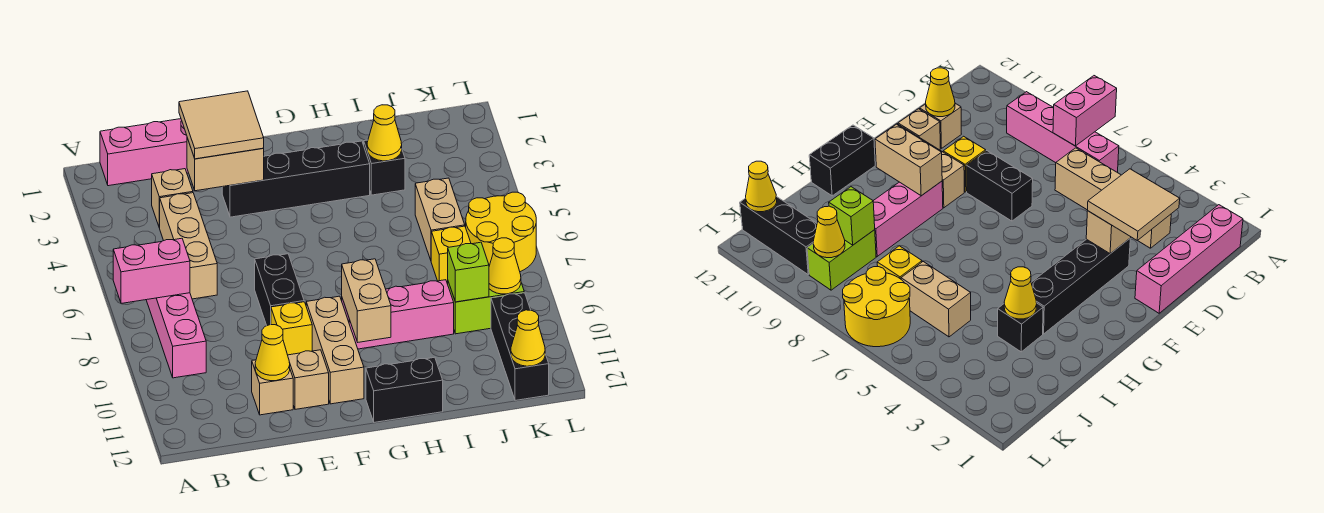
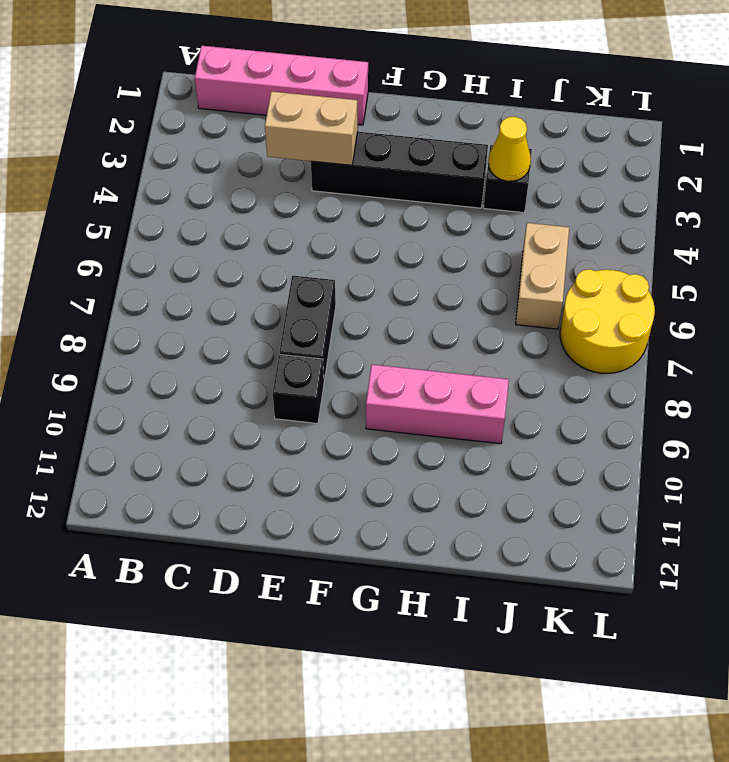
black brick E9 level 1 -> yellow brick E9 level 1
none -> pink brick B6:B9 level 1
none -> tan brick C3 level 1
none -> tan brick C4:C6 level 1

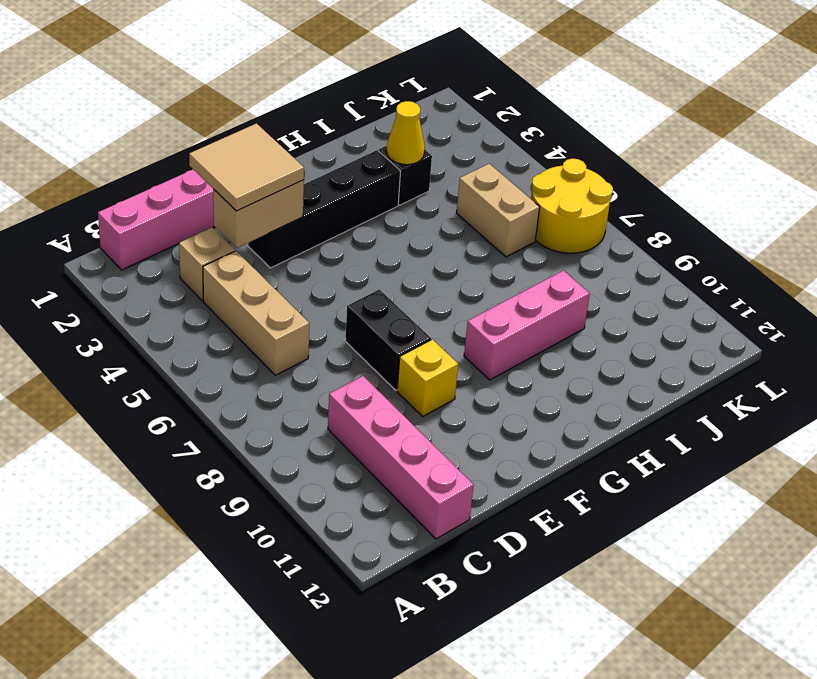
pink brick C9:C12 level 1 -> pink brick B6:B9 level 1
none -> tan brick D11 level 1
none -> tan brick E11 level 1
none -> tan brick F9:F11 level 1

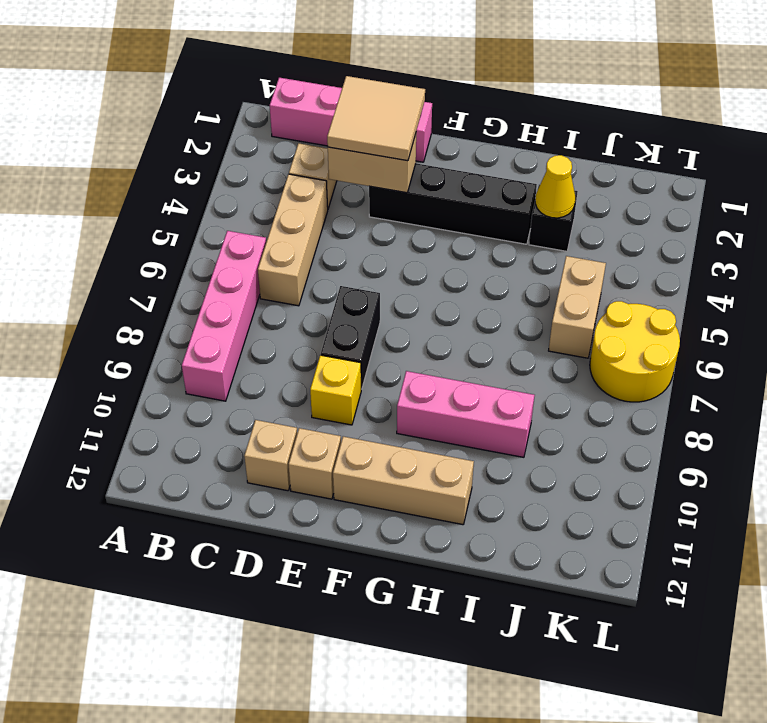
tan brick F11:H11 level 1 -> tan brick F9:F11 level 1
none -> black brick G12:H12 level 1
none -> yellow brick J7 level 1
none -> lime brick J9:K9 level 1

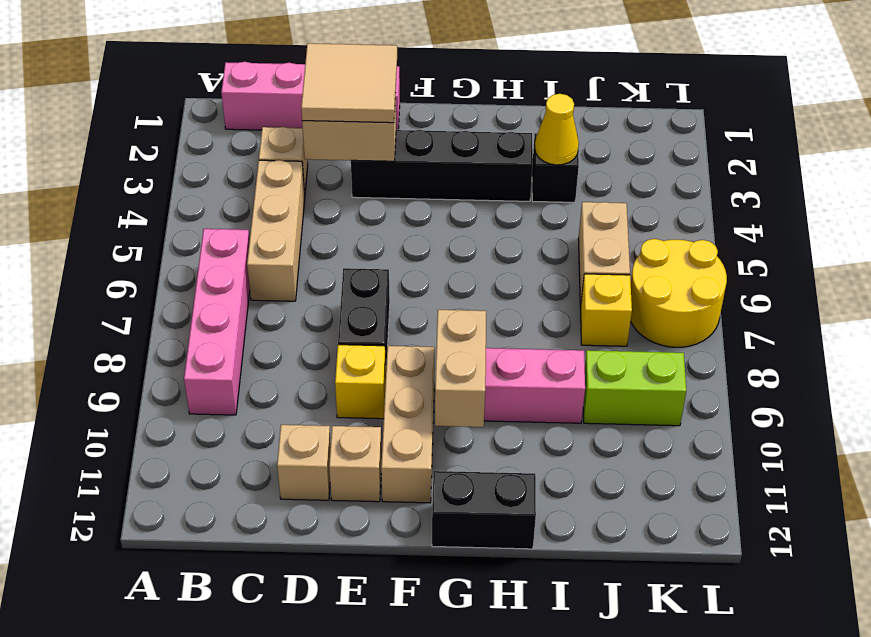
none -> black brick K10:K12 level 1
none -> pink brick A7:B7 level 2
none -> yellow cone D11 level 2

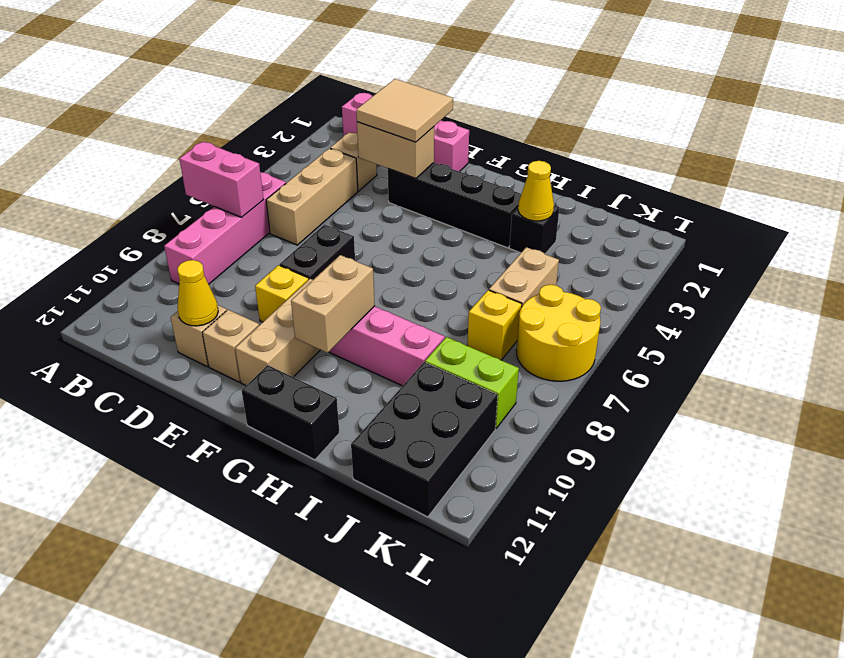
black brick J10:K12 level 1 -> black brick K10:K12 level 1
none -> lime brick J9 level 2
none -> yellow cone K9 level 2
none -> yellow cone K12 level 2

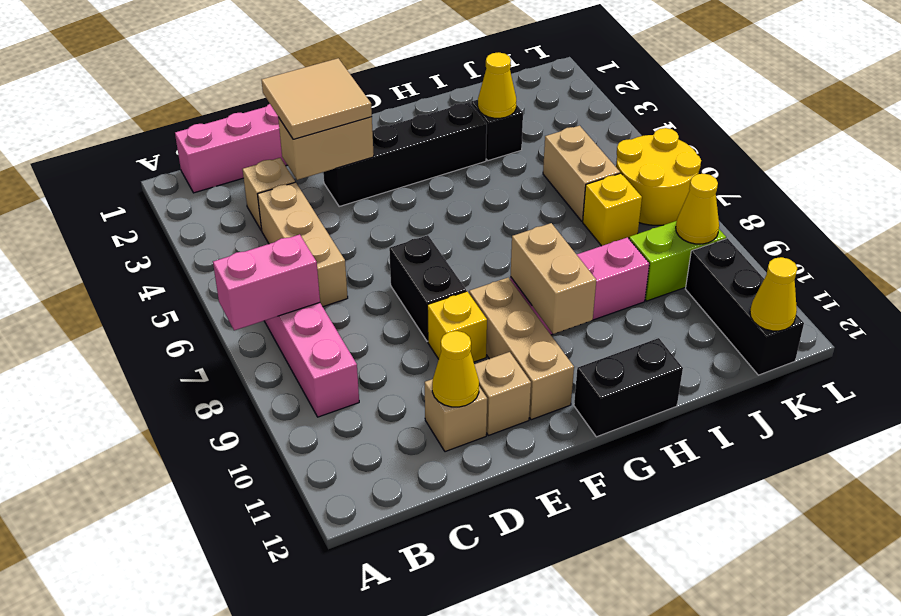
none -> lime brick J9 level 2

